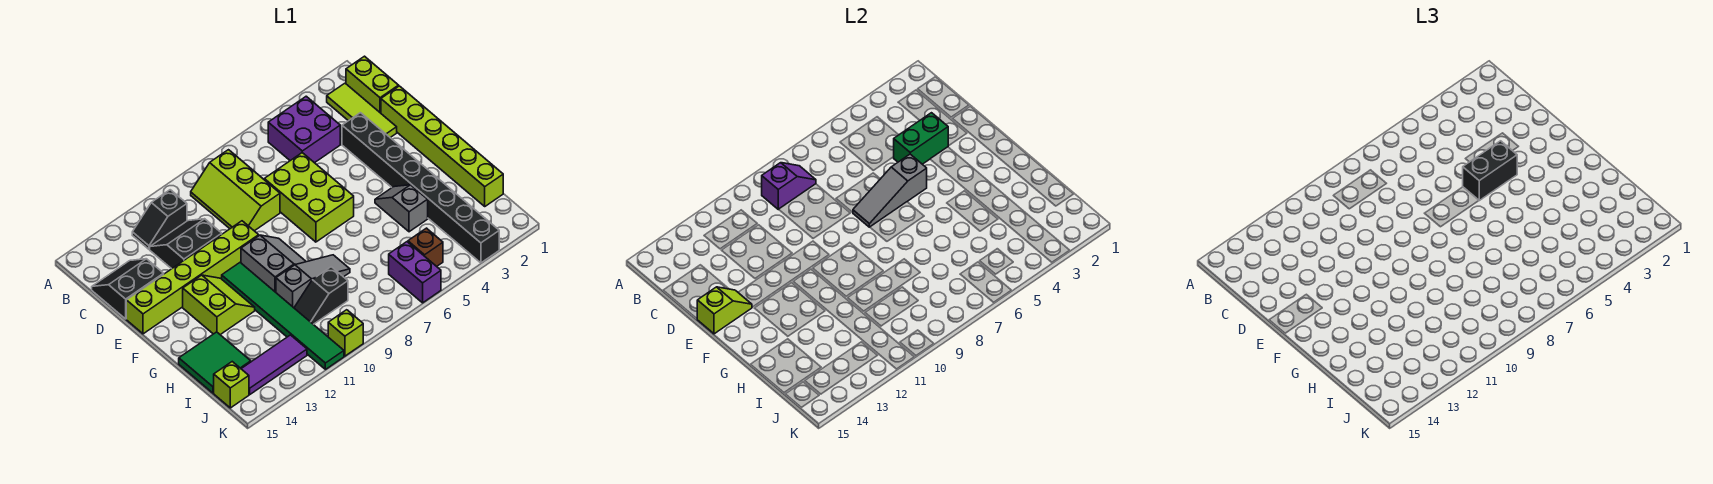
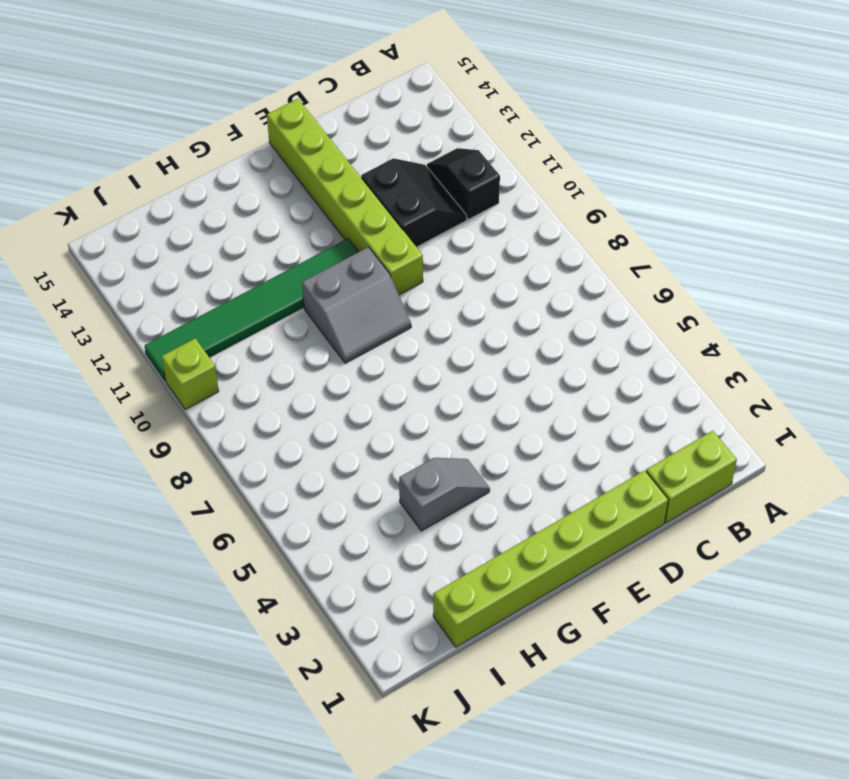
none -> lime tile B2:D2 level 1
none -> purple brick B4:C5 level 1
none -> lime slope B8:D9 level 1 top 8

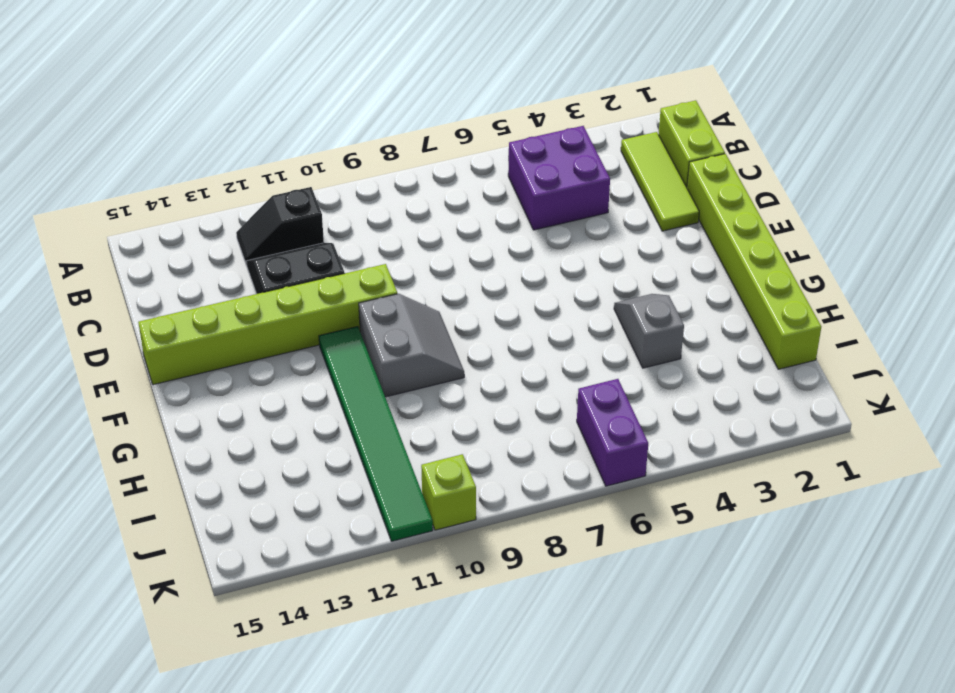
none -> lime slope B8:D9 level 1 top 8
none -> black slope C14:D15 level 1 top D
none -> black brick D3:K3 level 1

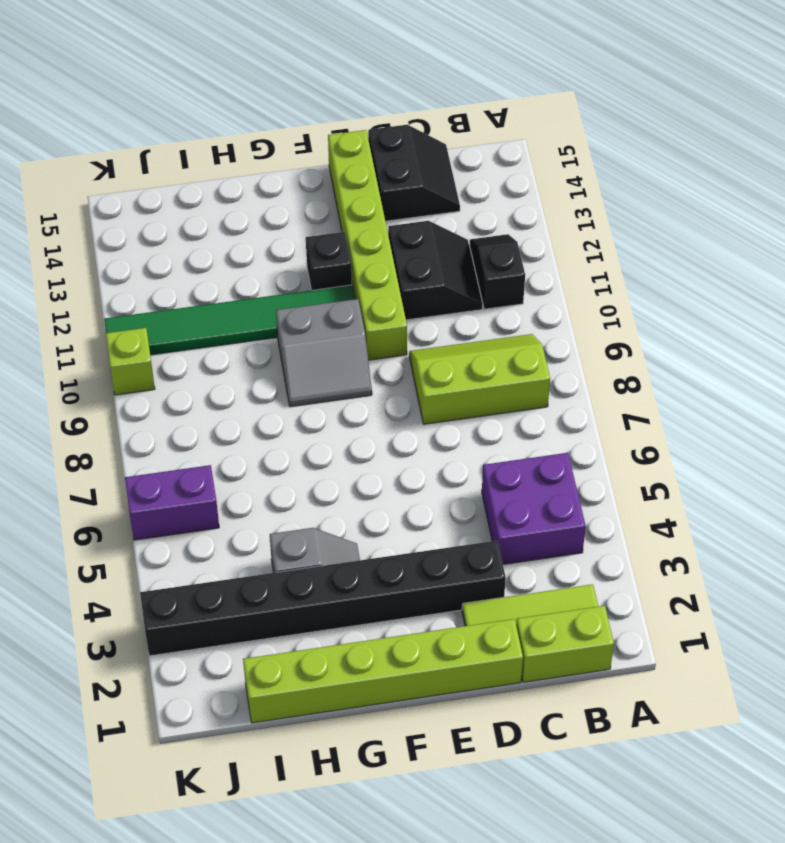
black brick F12 level 1 -> lime slope F12:G13 level 1 top 13
none -> lime brick D6:F7 level 1
none -> grey slope H8:H10 level 1 top 10
none -> green tile H14:I15 level 1

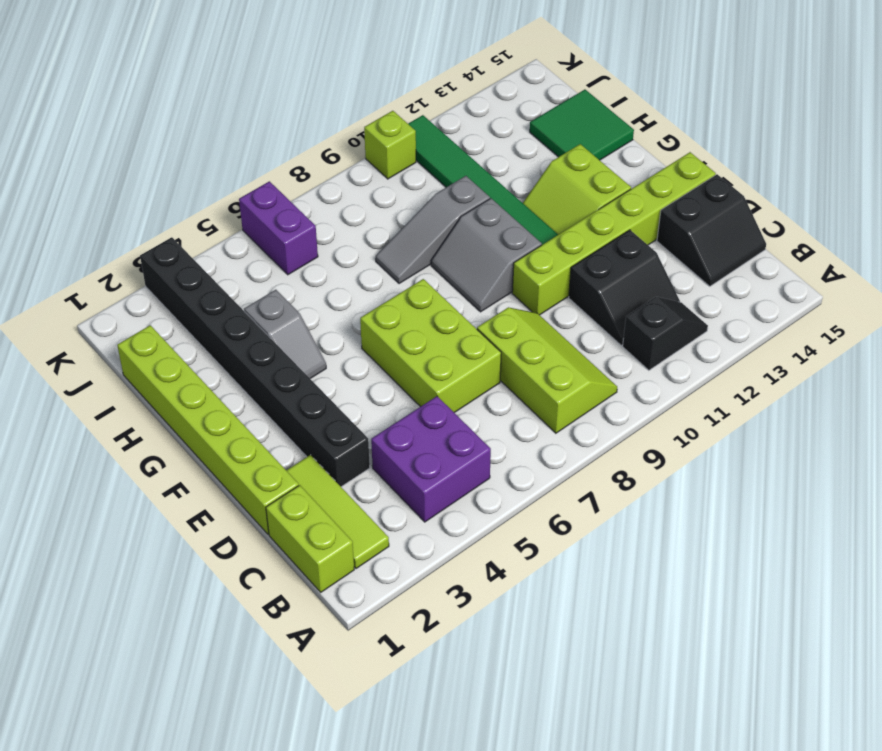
none -> black slope I9:I10 level 1 top 9
none -> brown brick J5 level 1
none -> purple tile J12:J14 level 1

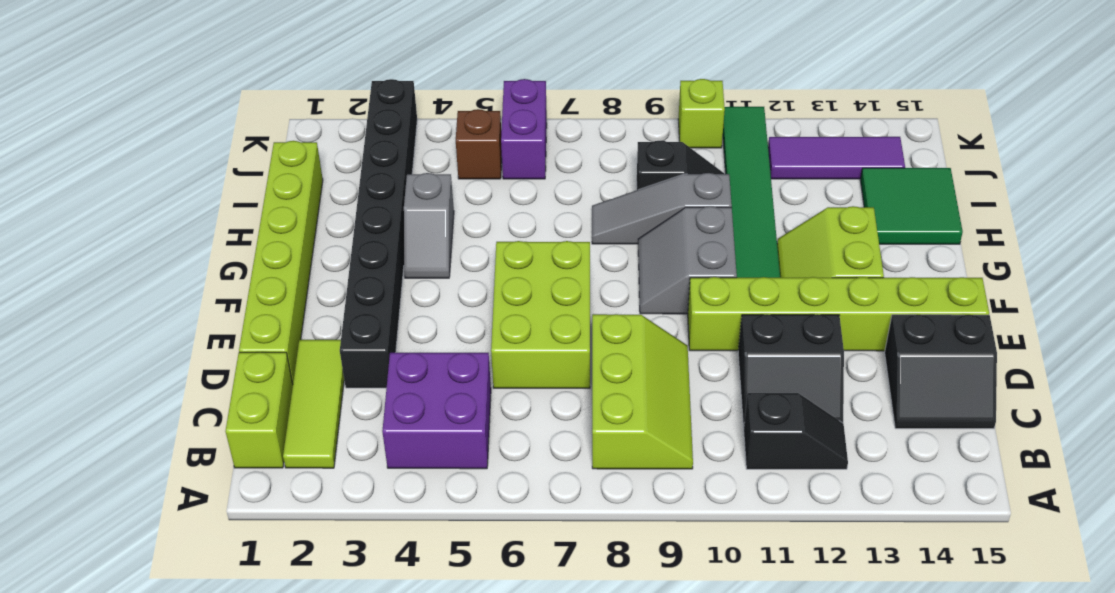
none -> lime brick J15 level 1
none -> purple slope B8:B9 level 2 top 9
none -> green brick D3:D4 level 2

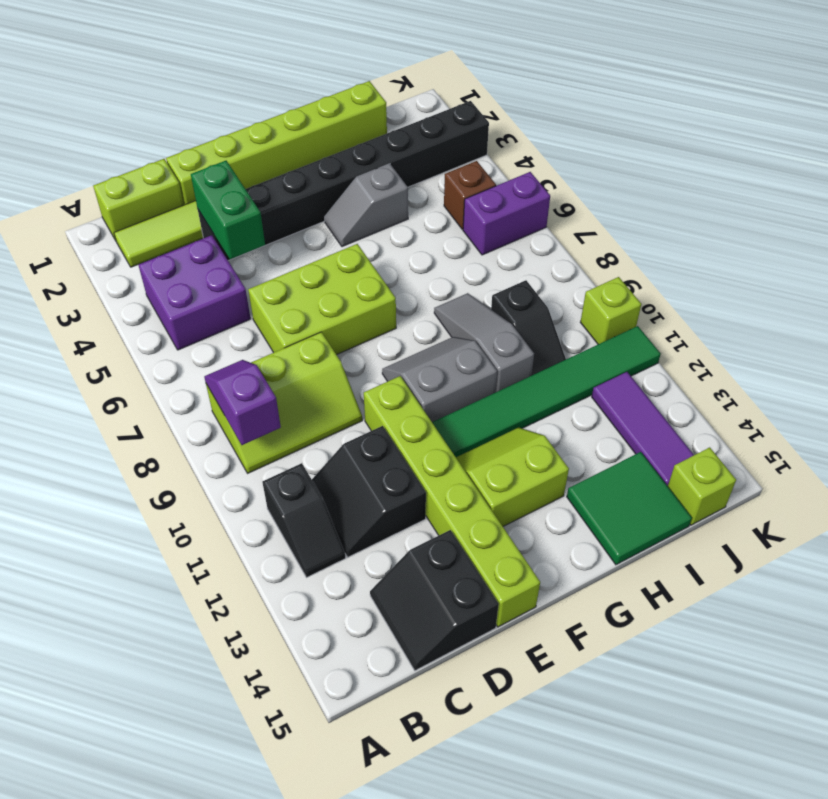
none -> grey slope E5:E7 level 2 top 5
none -> lime slope E14:E15 level 2 top 15
none -> black brick E4:E5 level 3

